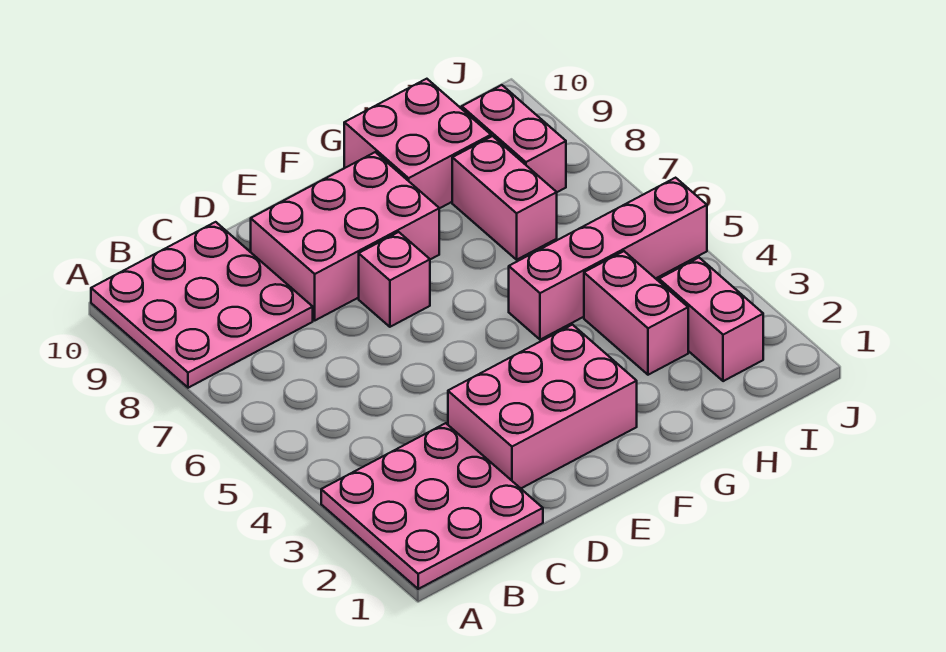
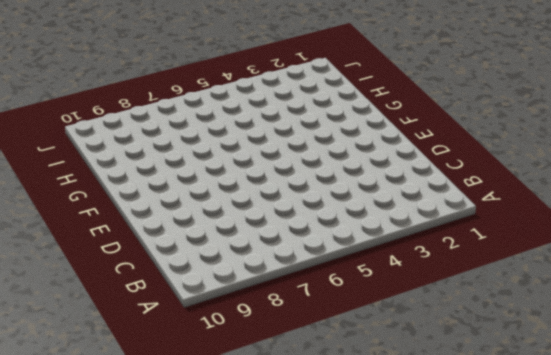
none -> pink plate A1:C3 level 1
none -> pink plate A8:C10 level 1

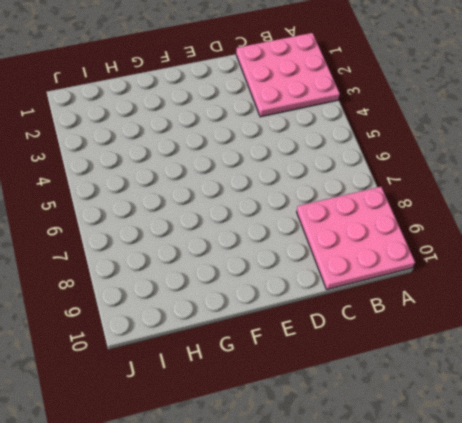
none -> pink brick D2:F3 level 1
none -> pink brick D8:F9 level 1

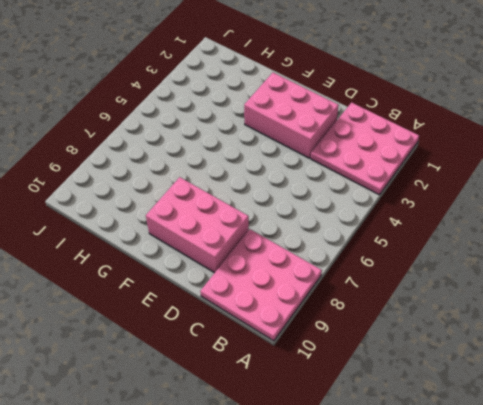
none -> pink brick E7 level 1
none -> pink brick G5:J5 level 1

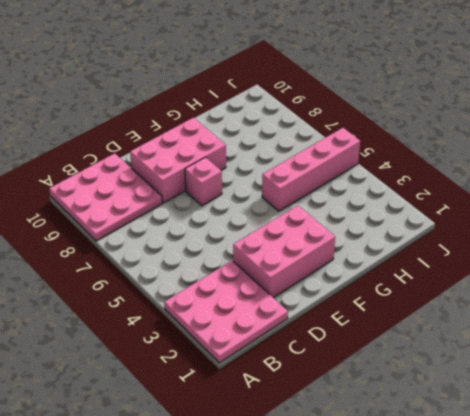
none -> pink brick G9:H10 level 1
none -> pink brick H3:H4 level 1

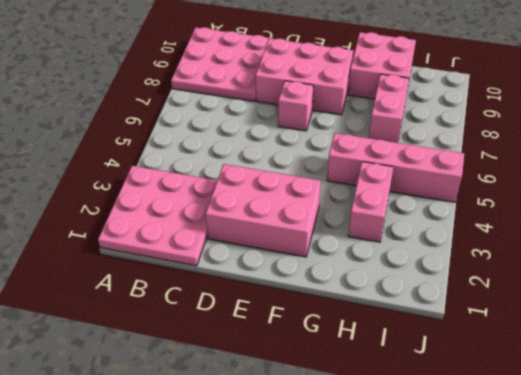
none -> pink brick I2:I3 level 1
none -> pink brick I8:I9 level 1

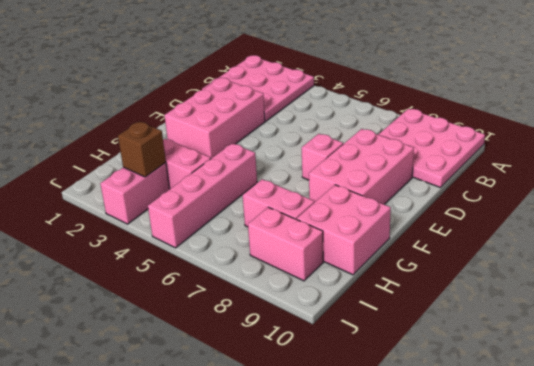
pink brick I3:J3 level 1 -> pink brick I2:I3 level 1
brown brick I3 level 2 -> none

